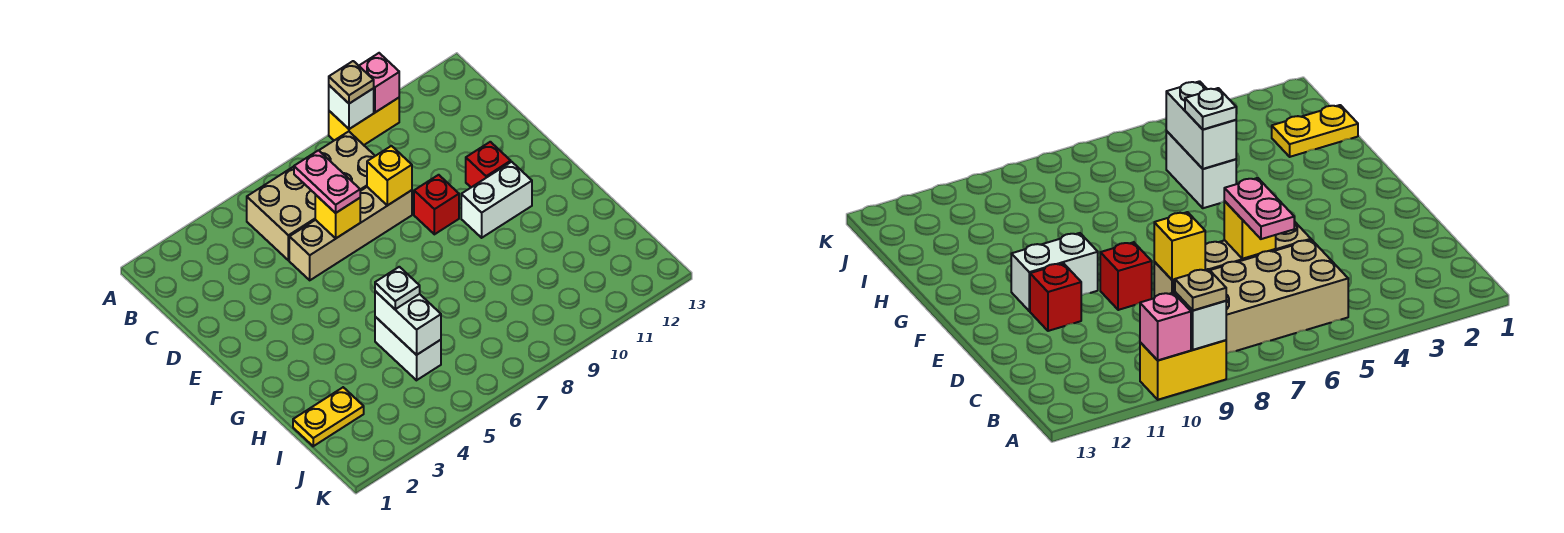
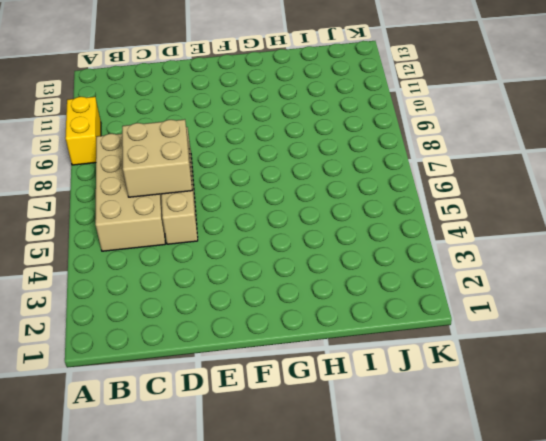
tan brick C6:D7 level 2 -> yellow brick D6 level 2
none -> red brick E9 level 1
none -> red brick E11 level 1
none -> white brick F10:F11 level 1

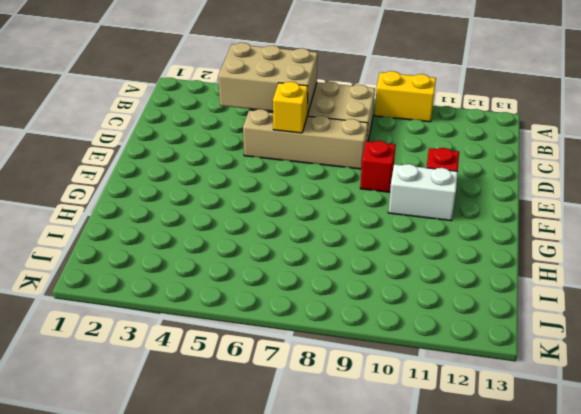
tan brick B4:C6 level 2 -> none
none -> white brick H5:I5 level 1
none -> yellow plate I1:I2 level 1
none -> white brick A9 level 2

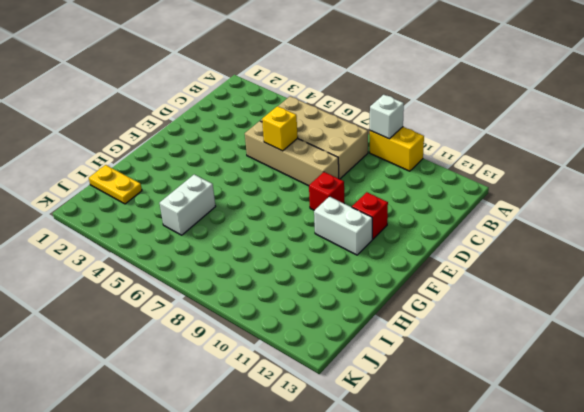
none -> pink brick A10 level 2
none -> yellow brick D8 level 2
none -> white brick H5:I5 level 2

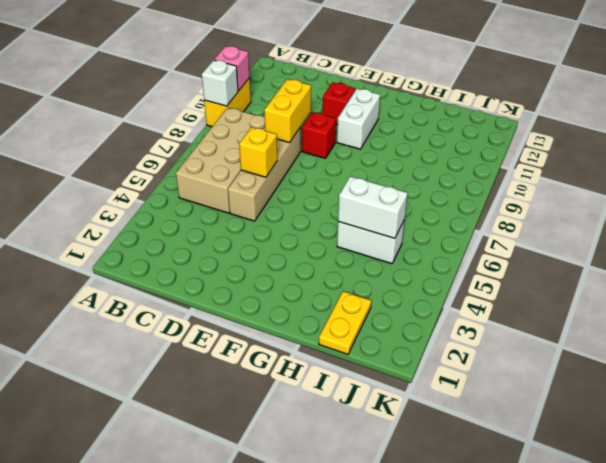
yellow brick D8:D9 level 2 -> yellow brick D8 level 2
none -> tan plate A9 level 3
none -> pink plate C6:D6 level 3
none -> white plate H5 level 3

